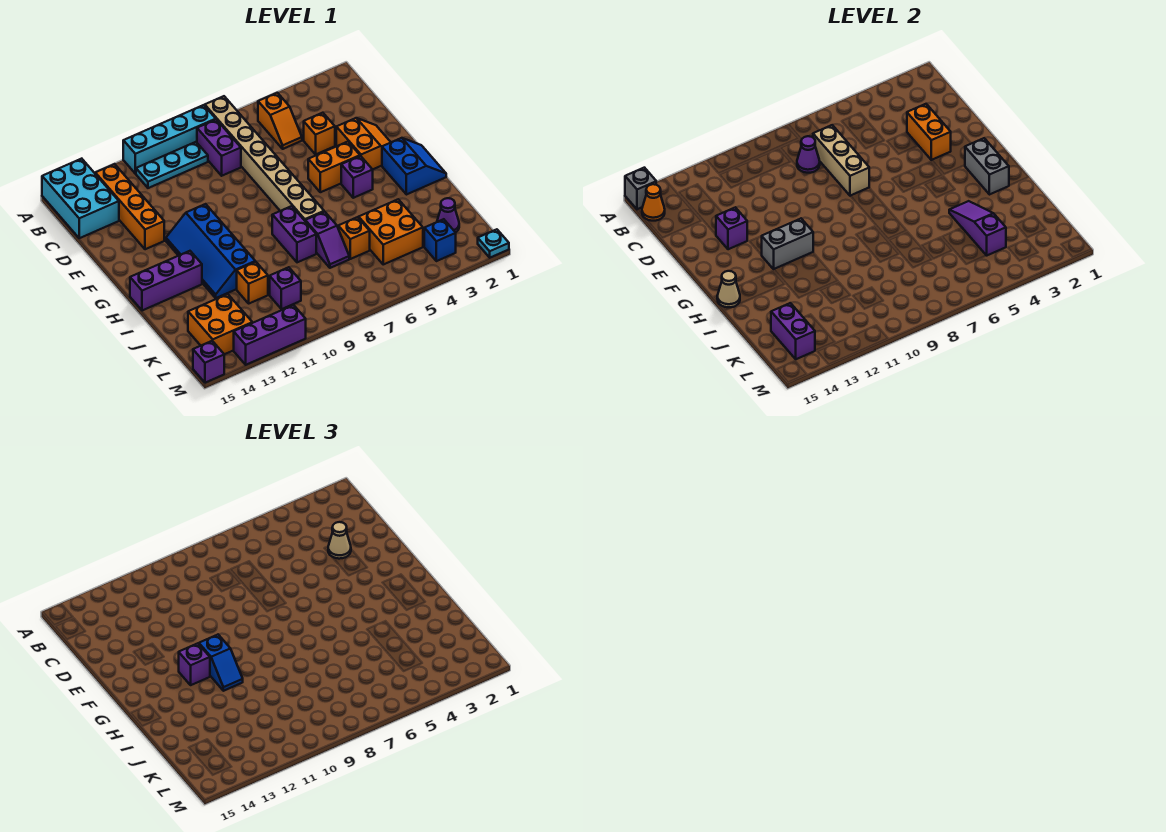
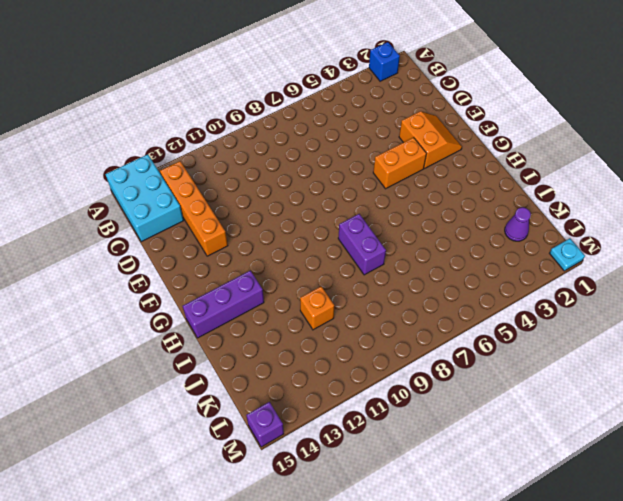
blue brick A2 level 1 -> blue brick L3 level 1
none -> tan brick A7:H7 level 1
none -> cyan brick A8:A11 level 1
none -> orange slope B5:C5 level 1 top B
none -> purple brick B8:C8 level 1

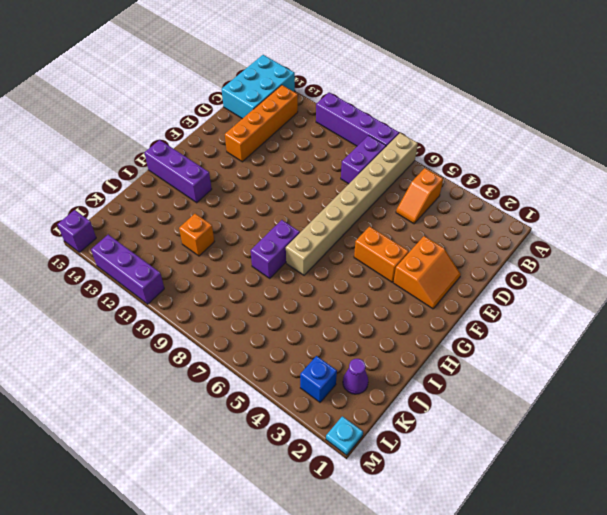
purple brick A8:A11 level 1 -> cyan brick A8:A11 level 1
none -> cyan plate B9:B11 level 1
none -> orange brick D4 level 1
none -> blue slope F11:I12 level 1 top 11
none -> blue slope G1:H2 level 1 top 2

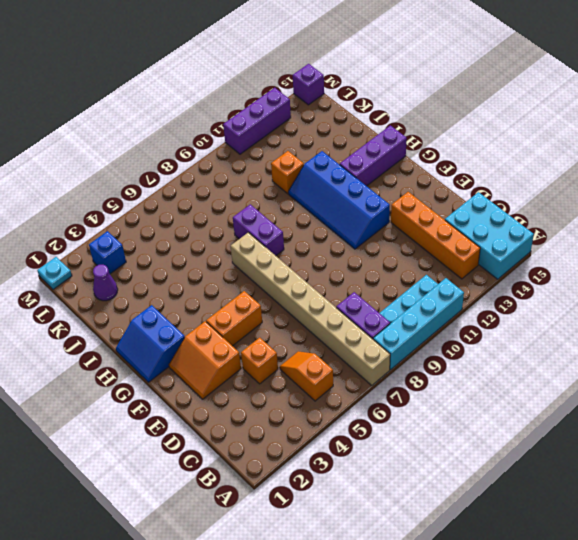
blue slope F11:I12 level 1 top 12 -> blue slope F11:I12 level 1 top 11
none -> purple brick G4 level 1
none -> purple slope I7:J7 level 1 top I
none -> orange brick J4:K5 level 1
none -> orange brick J6 level 1

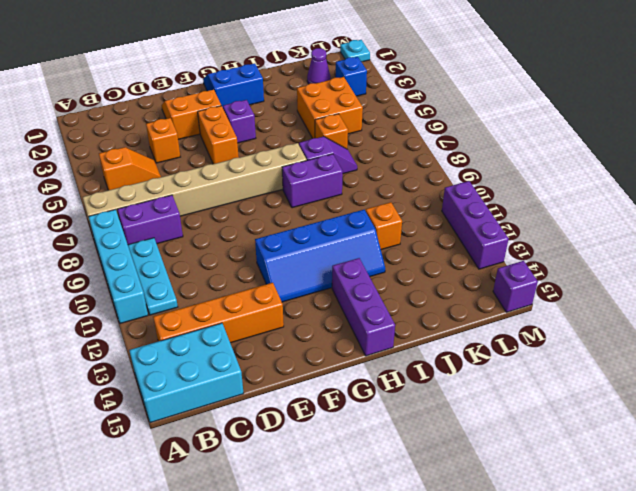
none -> purple brick K10 level 1
none -> orange brick K13:L14 level 1
none -> grey brick A15 level 2
none -> orange cone B15 level 2

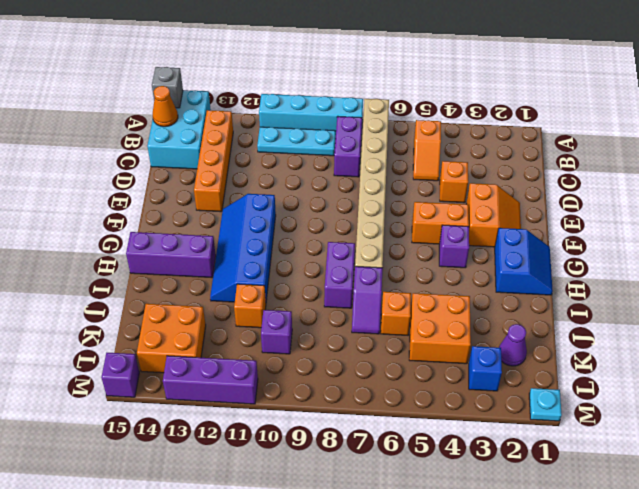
none -> tan brick C7:E7 level 2
none -> purple cone C8 level 2
none -> orange brick D3:E3 level 2
none -> purple brick E13 level 2

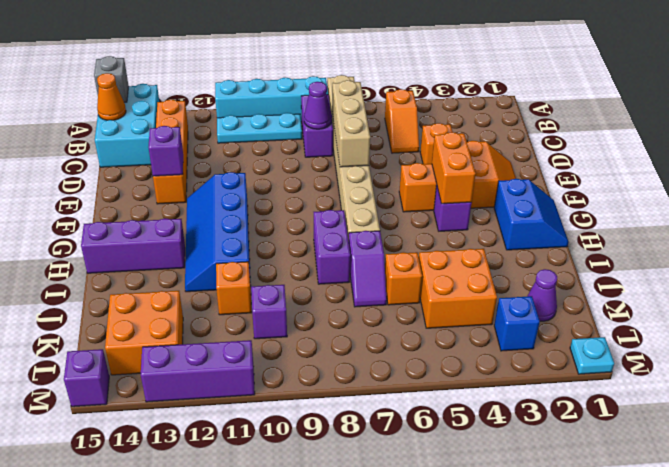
orange brick F4:G4 level 2 -> orange brick D3:E3 level 2
none -> grey brick G2:H2 level 2
none -> grey brick G11:G12 level 2
none -> tan cone H15 level 2
none -> purple slope I4:K4 level 2 top K

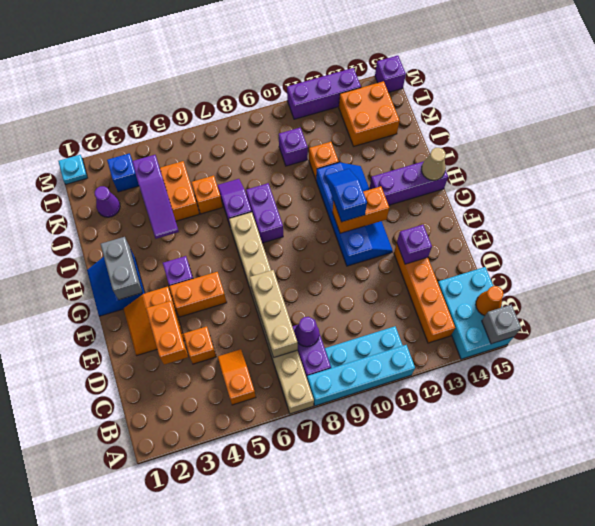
orange brick G11:G12 level 2 -> grey brick G11:G12 level 2
none -> purple brick K14:L14 level 2
none -> tan cone D3 level 3
none -> purple brick G12 level 3

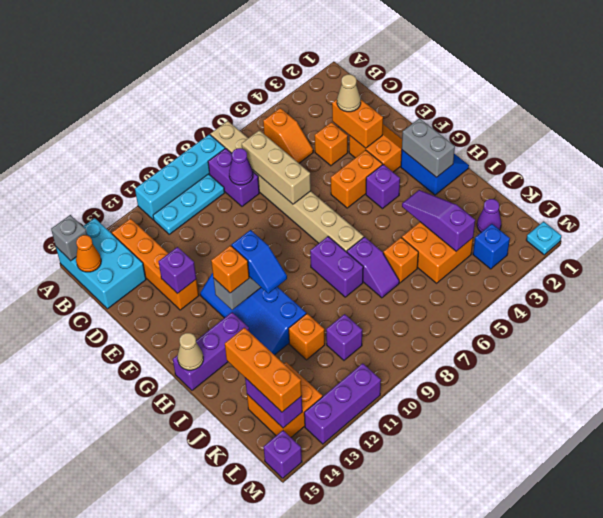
orange brick G12 level 3 -> purple brick G12 level 3
orange brick J14:L14 level 3 -> none

